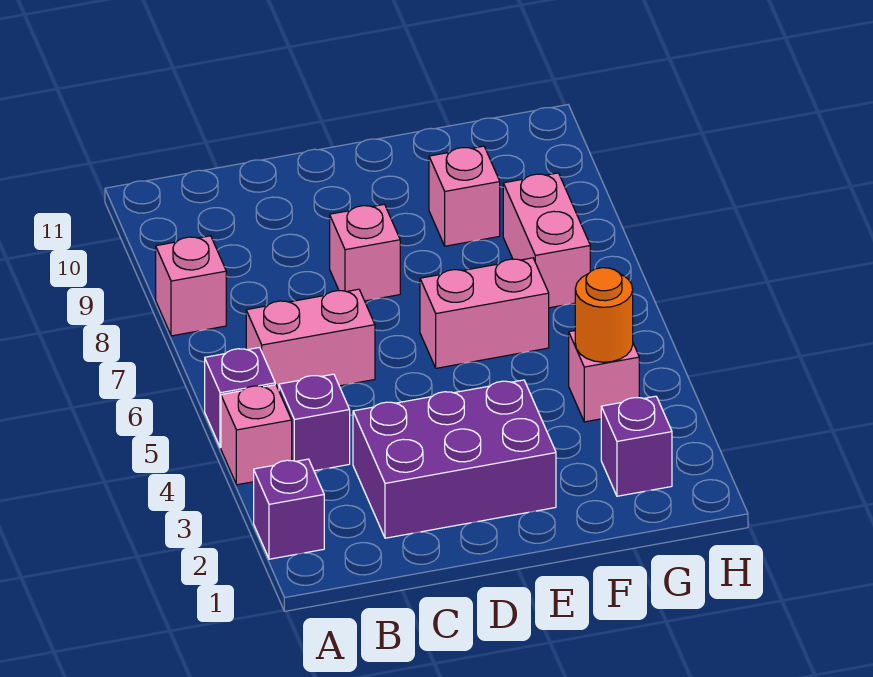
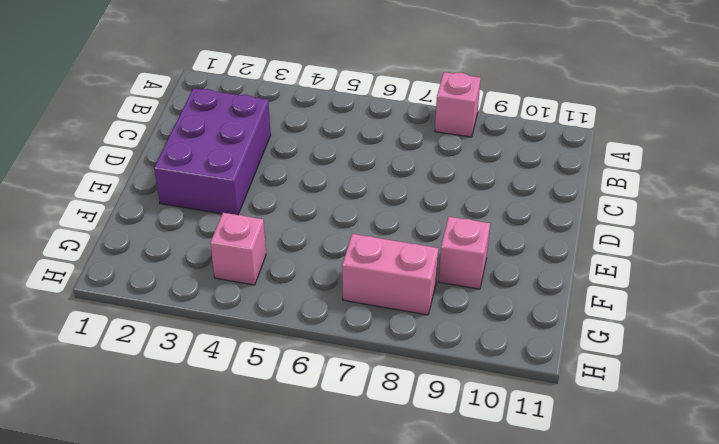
none -> purple brick A2 level 1
none -> pink brick A4 level 1
none -> purple brick A5 level 1

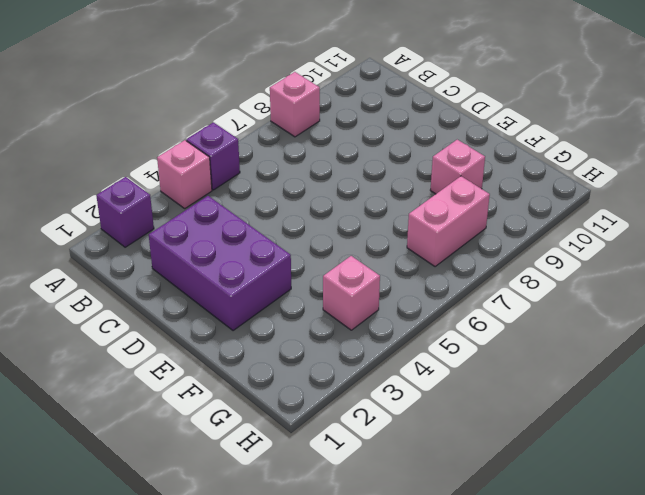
none -> purple brick B4 level 1
none -> pink brick B6:C6 level 1
none -> pink brick D8 level 1

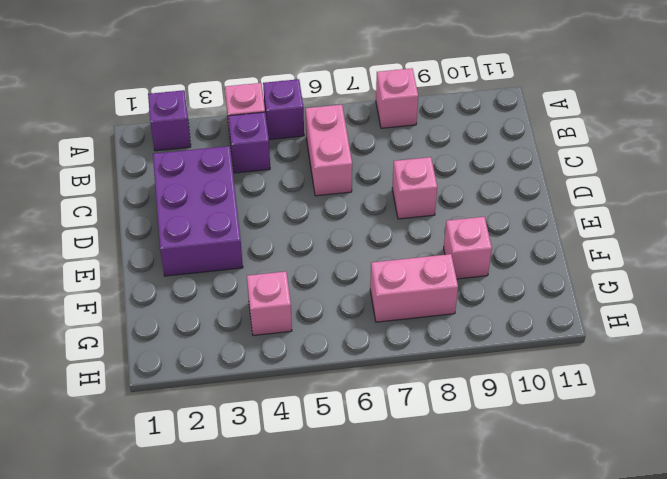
none -> pink brick E6:F6 level 1
none -> purple brick G2 level 1
none -> orange round brick G4 level 2

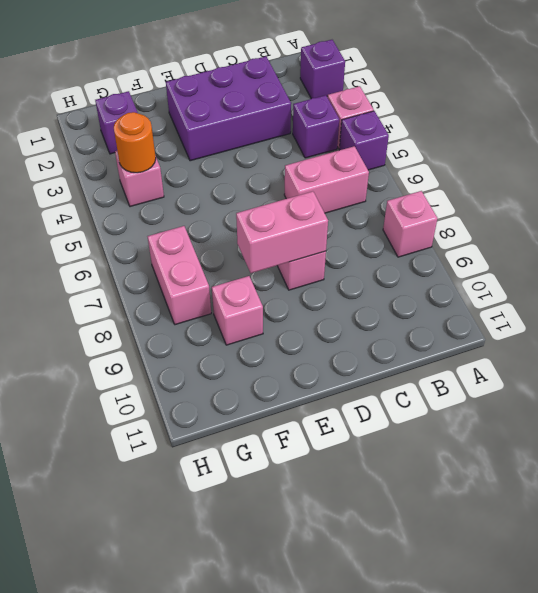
pink brick D8:E8 level 2 -> pink brick E6:F6 level 1

